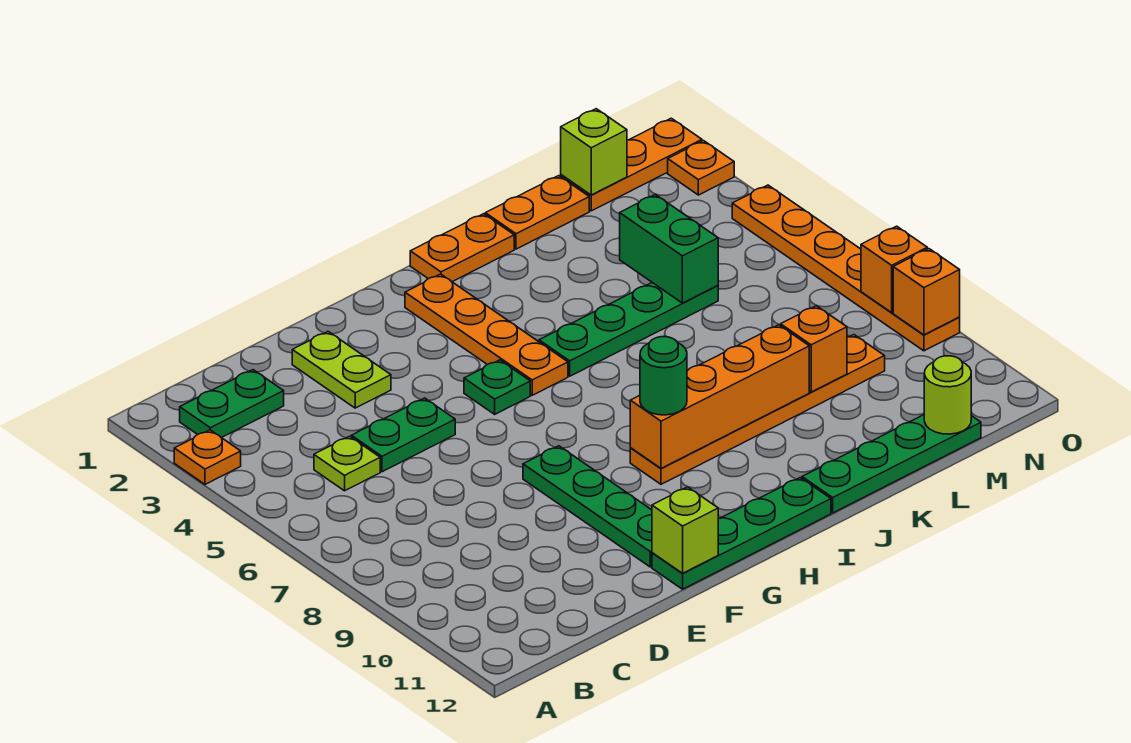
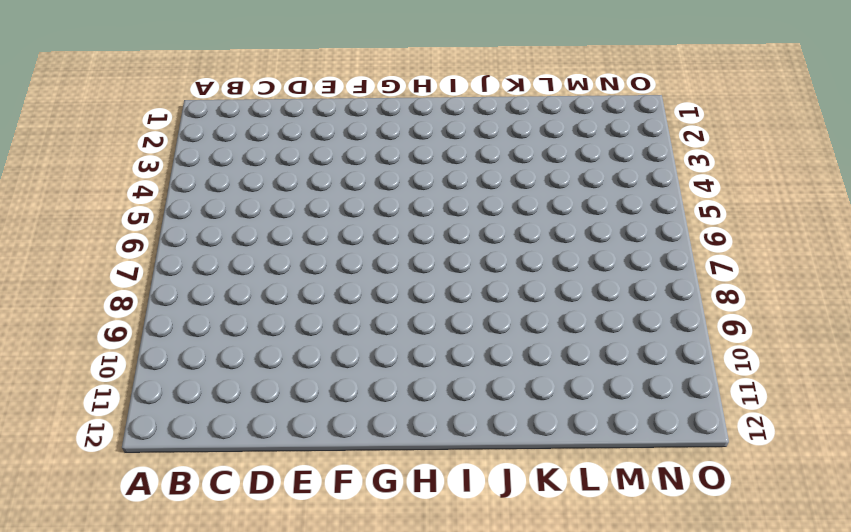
none -> orange plate A3 level 1
none -> green plate B2:C2 level 1
none -> lime plate C5 level 1

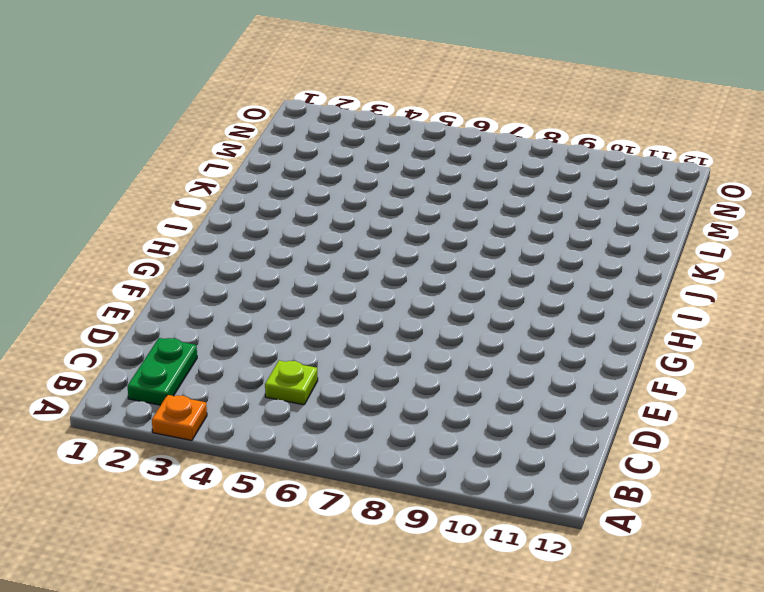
none -> green plate D5:E5 level 1
none -> lime plate E2:E3 level 1
none -> green plate F8:F11 level 1

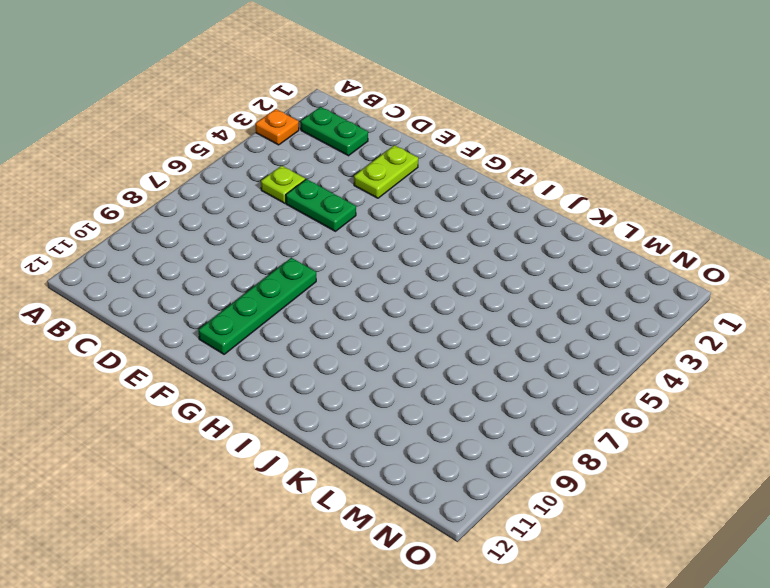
none -> green plate F12:I12 level 1
none -> green plate G5 level 1
none -> orange plate H2:H5 level 1

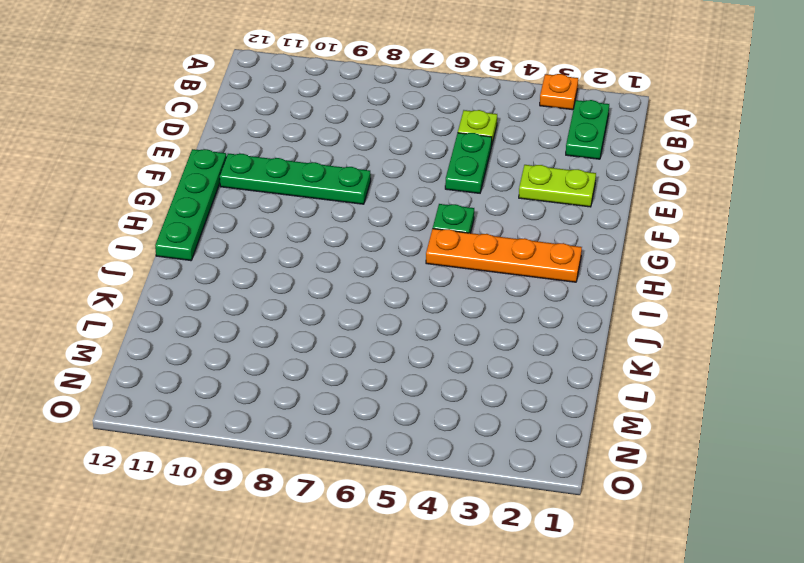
none -> orange plate H9:M9 level 1
none -> orange plate I1:J1 level 1
none -> green plate I5:L5 level 1

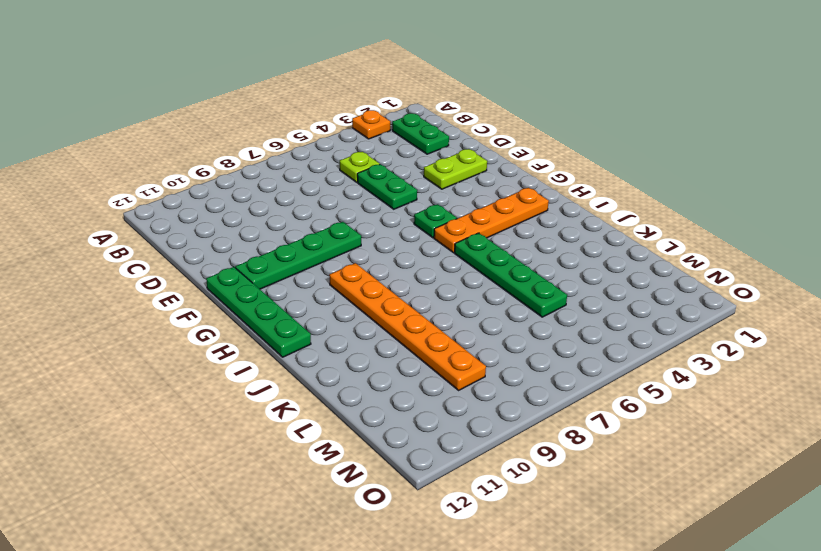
none -> orange plate I1:J1 level 1
none -> green plate J12:M12 level 1
none -> orange plate K1:L1 level 1

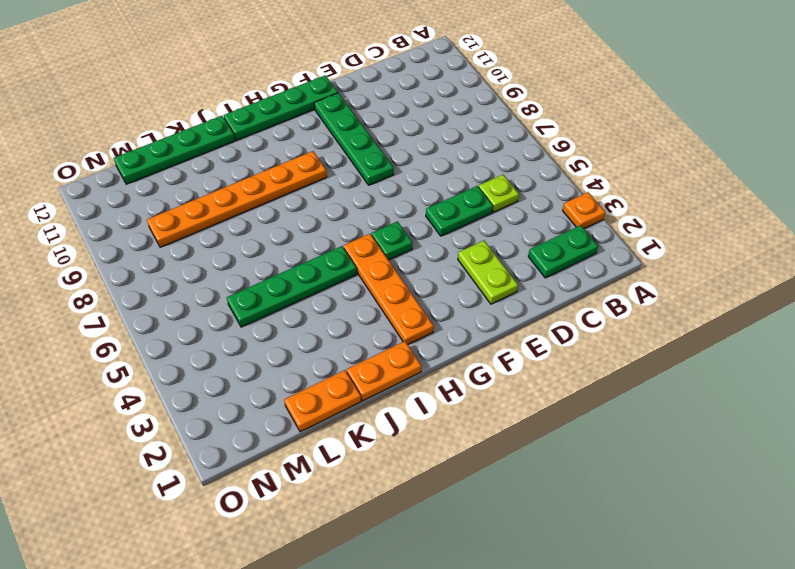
none -> orange plate M1:O1 level 1
none -> orange plate O2 level 1
none -> orange plate O4:O9 level 1

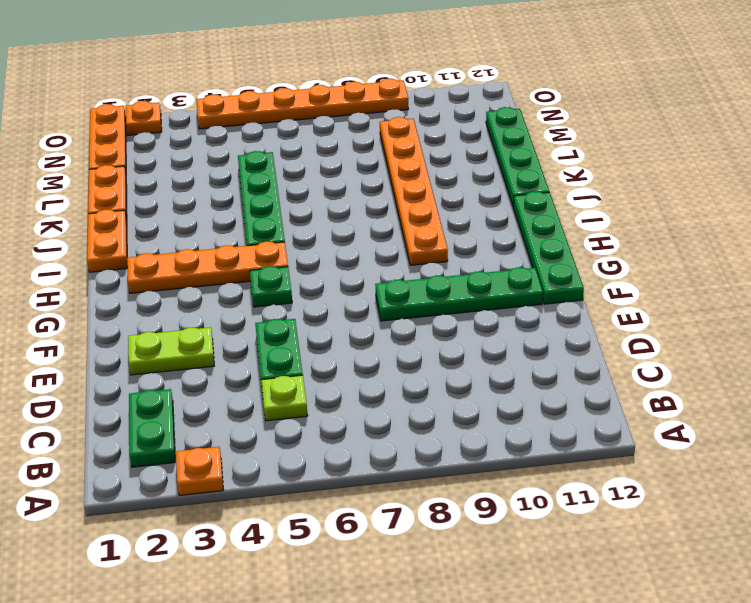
none -> lime brick F12 level 2
none -> orange brick H9:K9 level 2
none -> green brick L4:L5 level 2

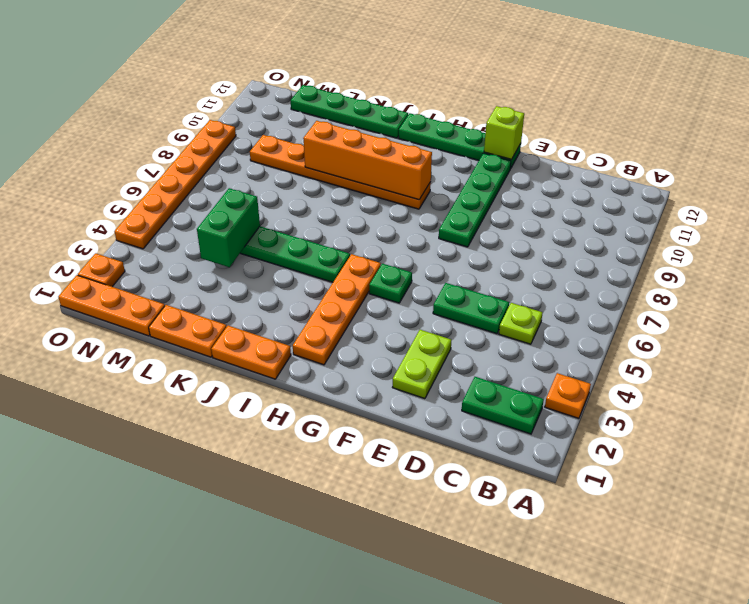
none -> orange brick L9 level 2
none -> lime brick M1 level 2
none -> lime round brick M12 level 2

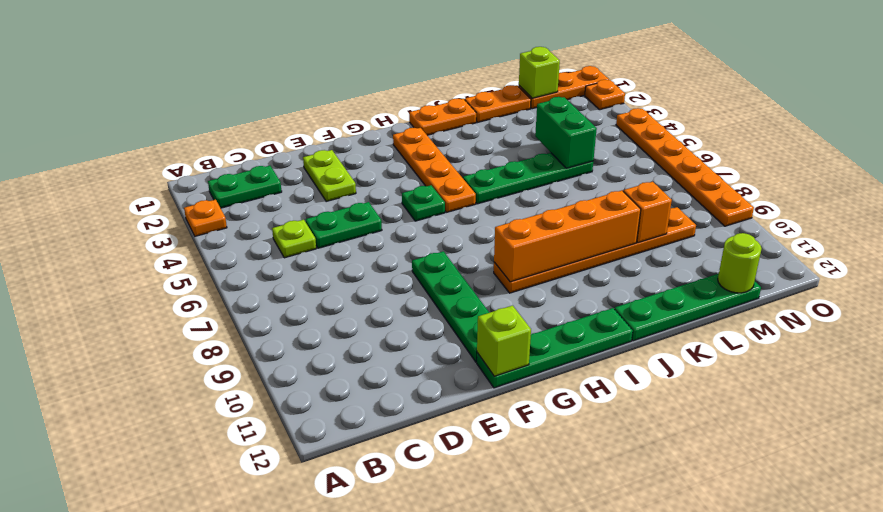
none -> orange brick O8 level 2
none -> orange brick O9 level 2
none -> green round brick H9 level 3

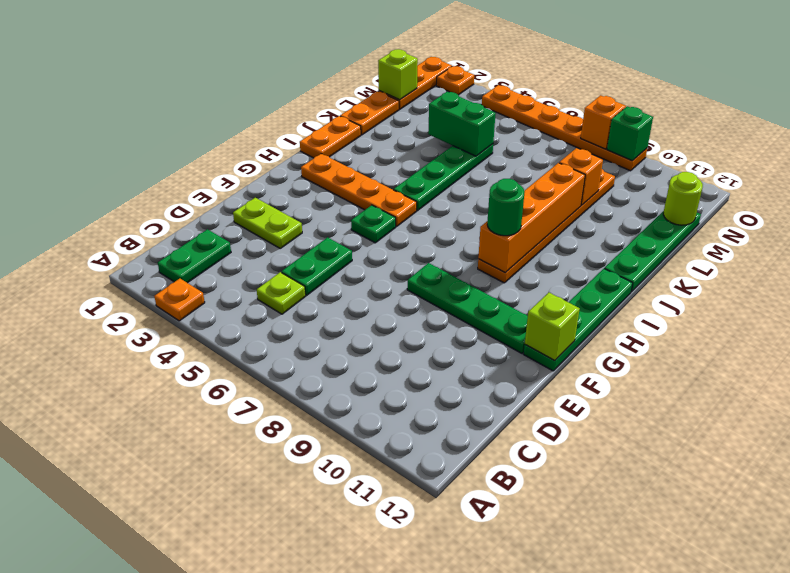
green brick O9 level 2 -> orange brick O9 level 2

